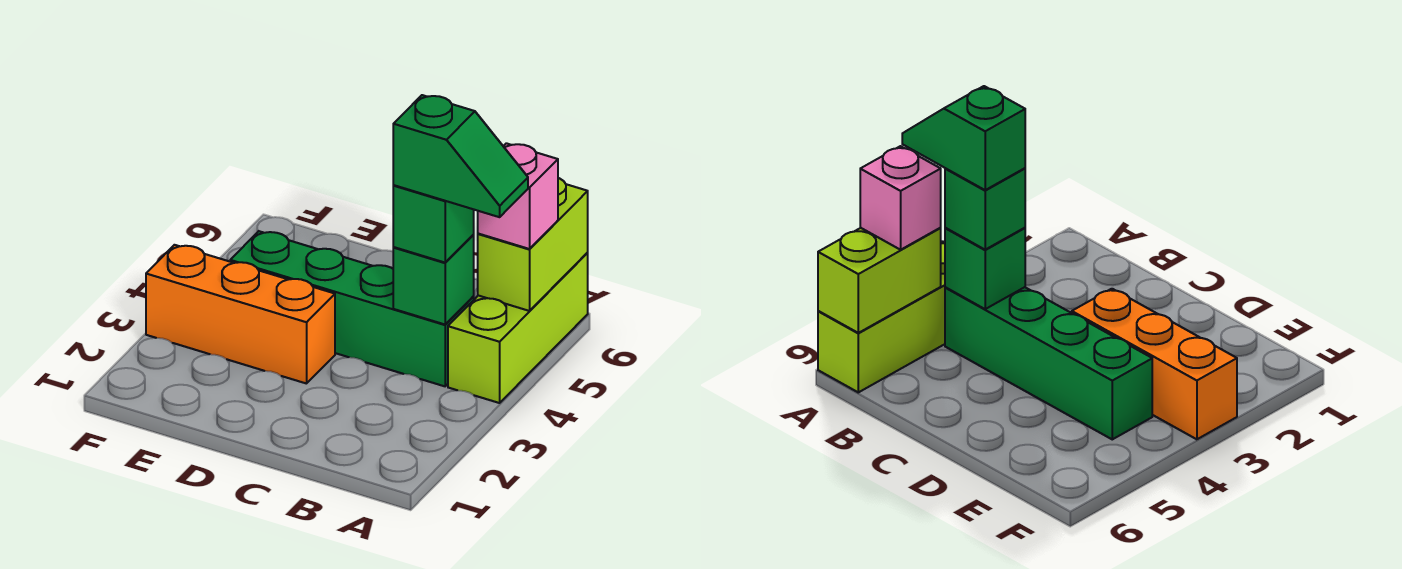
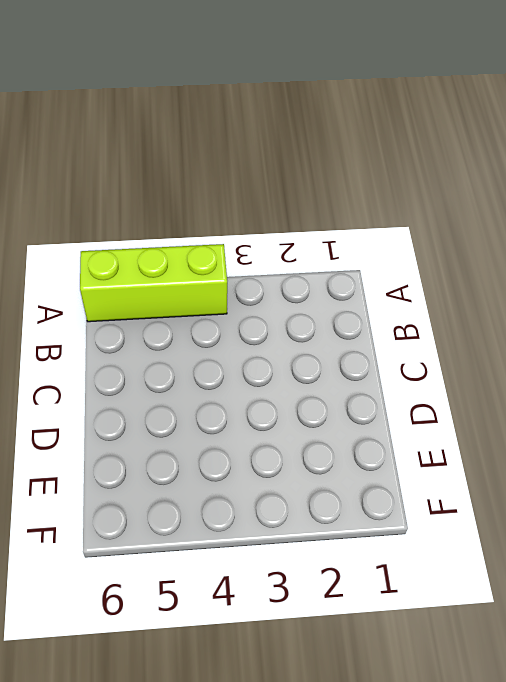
none -> green brick B4:E4 level 1
none -> orange brick D3:F3 level 1

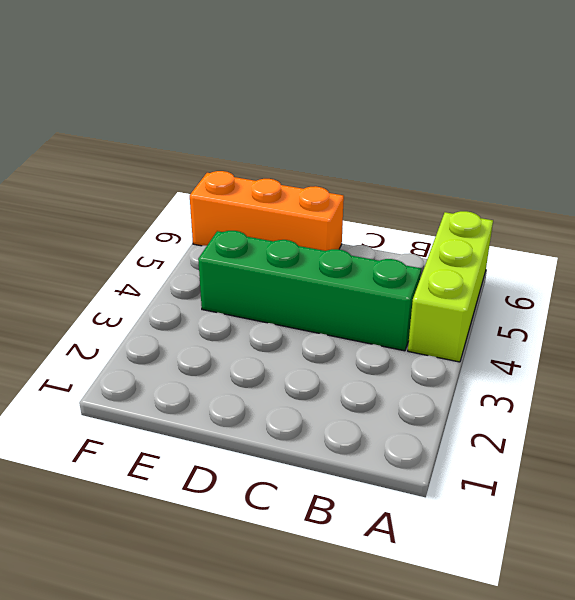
orange brick D6:F6 level 1 -> orange brick D3:F3 level 1
none -> lime brick A5:A6 level 2
none -> green brick B4 level 2

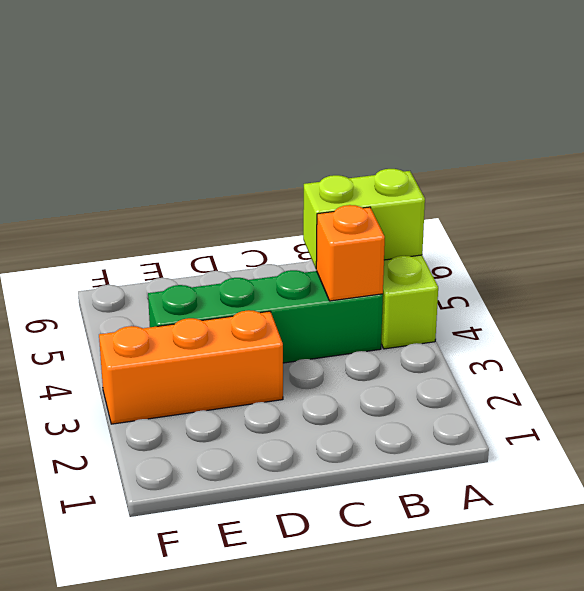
lime brick A5:B5 level 2 -> lime brick A5:A6 level 2
orange brick B4 level 2 -> green brick B4 level 2
none -> pink brick A5 level 3
none -> green brick B4 level 3

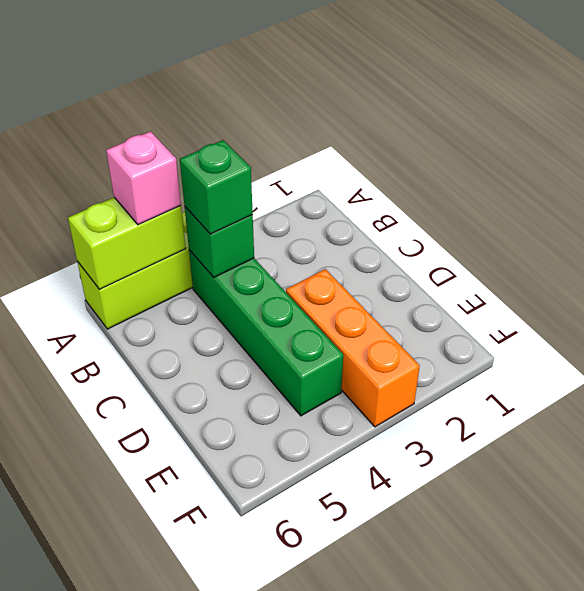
none -> green slope A4:B4 level 4 top B

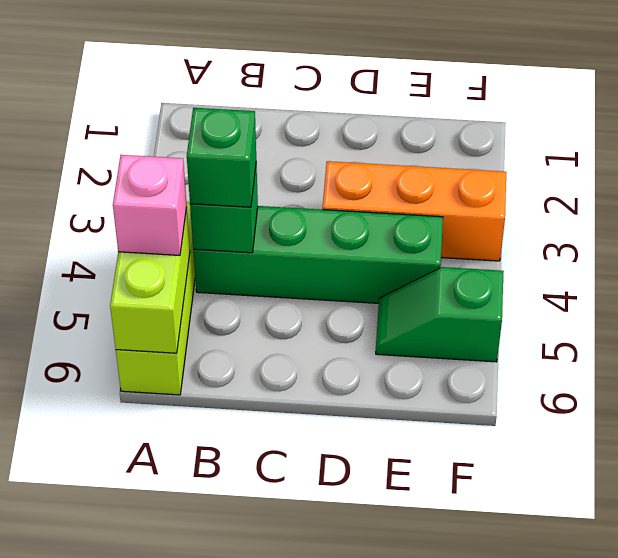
green slope E5:F5 level 1 top F -> green slope A4:B4 level 4 top B

